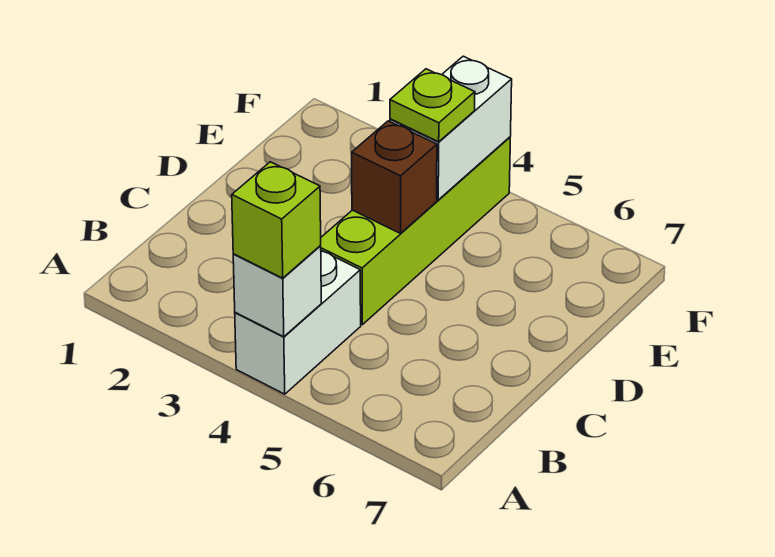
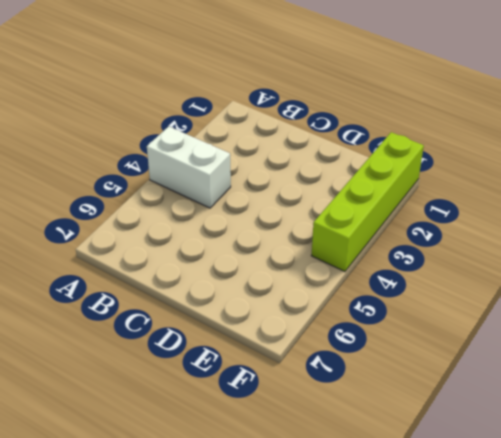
lime brick F1:F4 level 1 -> lime brick C4:F4 level 1
none -> white brick A4 level 2
none -> brown brick D4 level 2

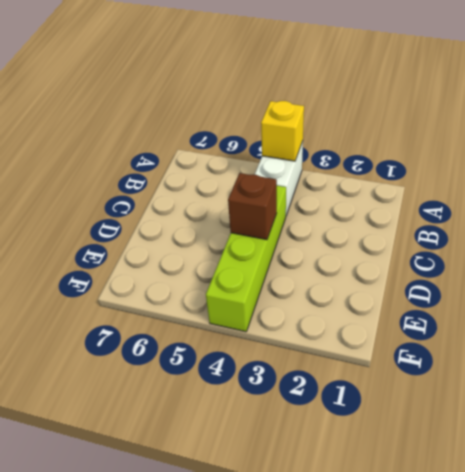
yellow brick A4 level 2 -> white brick A4 level 2
none -> white brick E4:F4 level 2
none -> lime brick A4 level 3

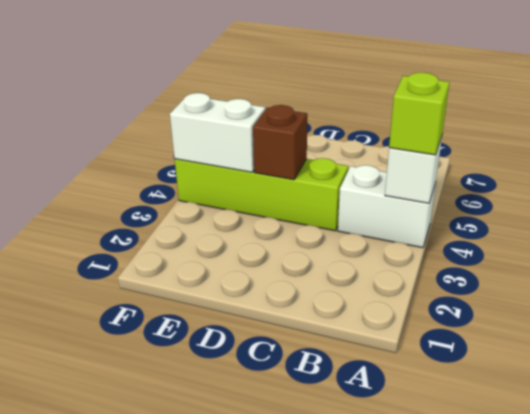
none -> lime plate E4 level 3

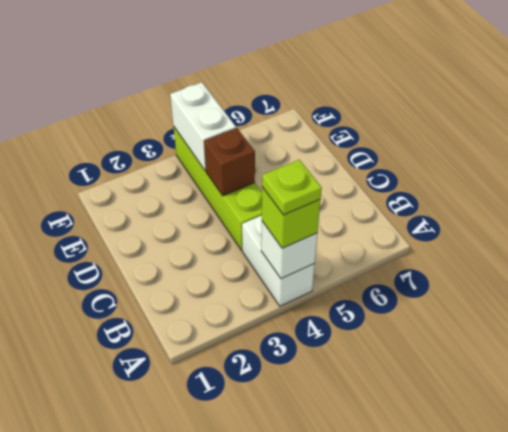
lime plate A4 level 4 -> lime plate E4 level 3

